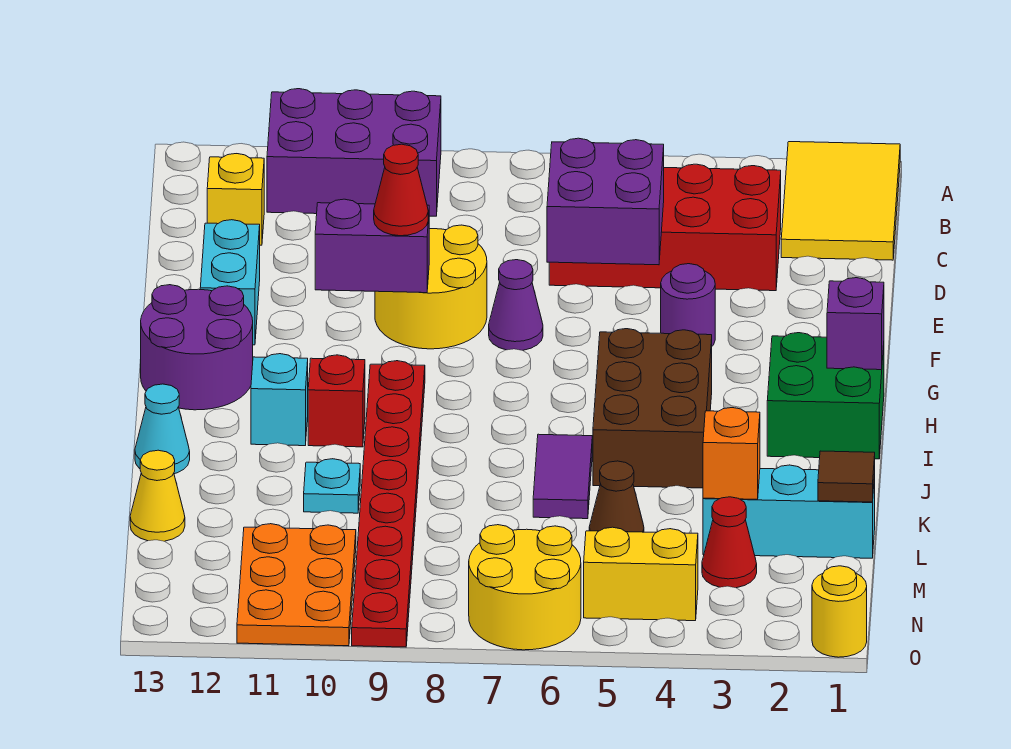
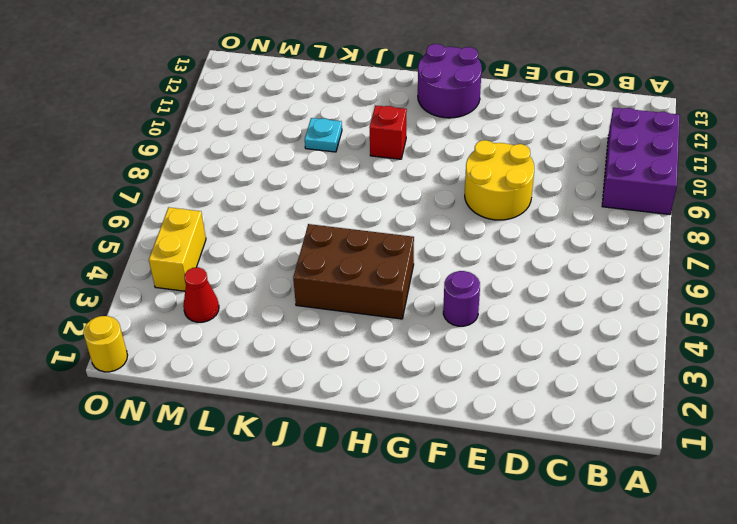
none -> yellow tile A1:C2 level 1
none -> red brick C3:D6 level 1
none -> yellow brick C12 level 1
none -> cyan brick E12:F12 level 1

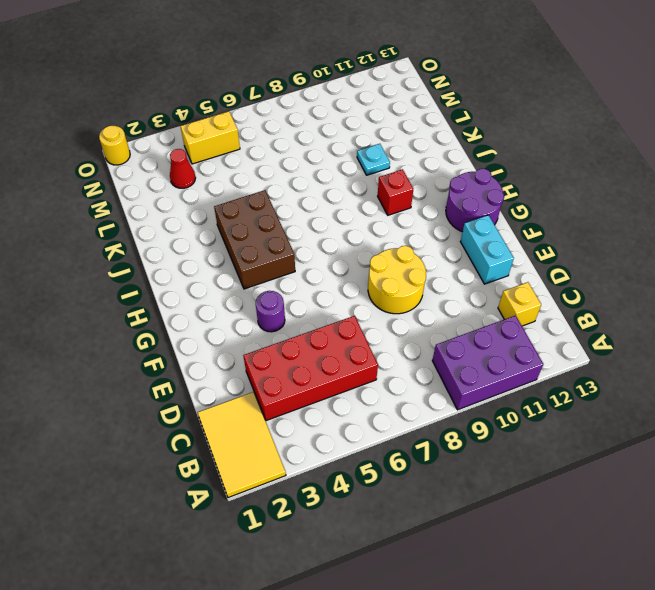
none -> purple cone F7 level 1
none -> green brick H1:I2 level 1
none -> red plate H9:O9 level 1
none -> cyan brick I11 level 1

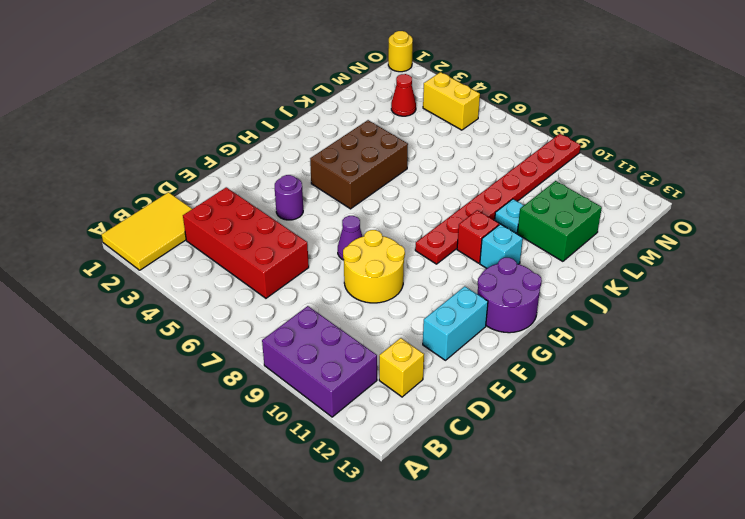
green brick K11:L12 level 1 -> green brick H1:I2 level 1
none -> purple tile J6:K6 level 1
none -> cyan cone J13 level 1
none -> cyan brick L1:L3 level 1
none -> brown cone L5 level 1

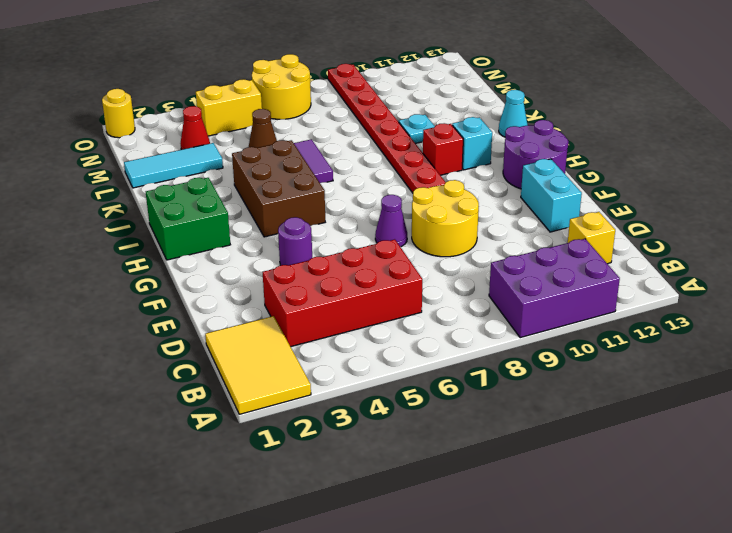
cyan tile L1:L3 level 1 -> cyan brick L1:L3 level 1
none -> yellow cone L13 level 1
none -> orange plate M10:O11 level 1
none -> purple brick D5:E6 level 2
none -> purple brick F9:F10 level 2

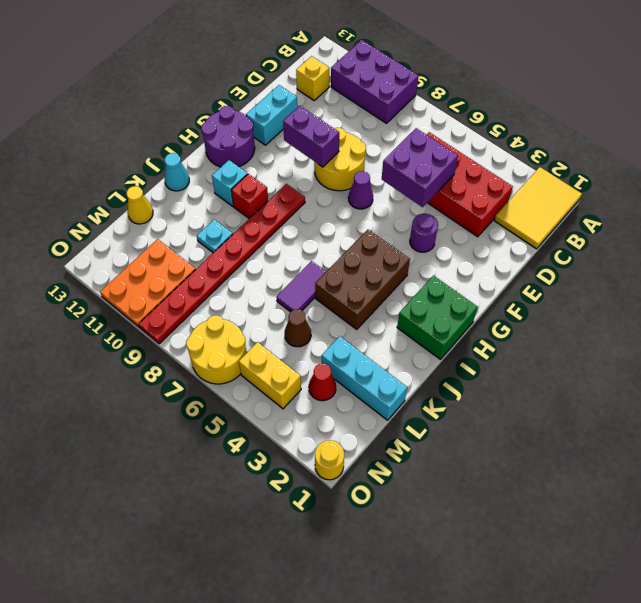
none -> purple brick H1 level 2
none -> brown tile L1 level 2
none -> orange brick L3 level 2
none -> red cone F9 level 3

